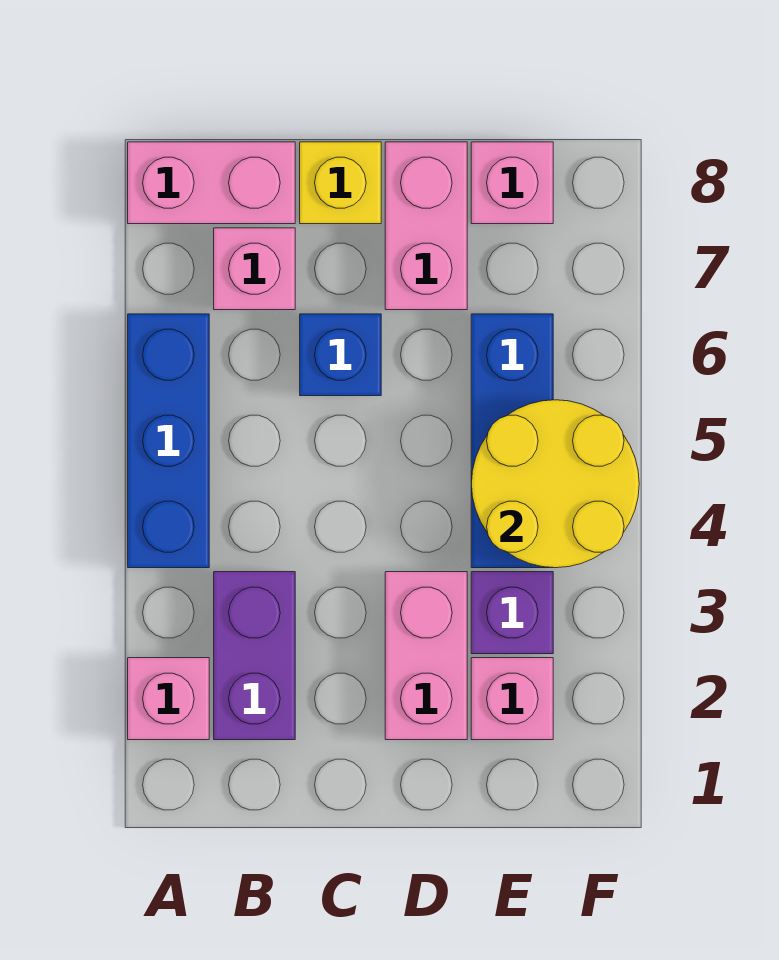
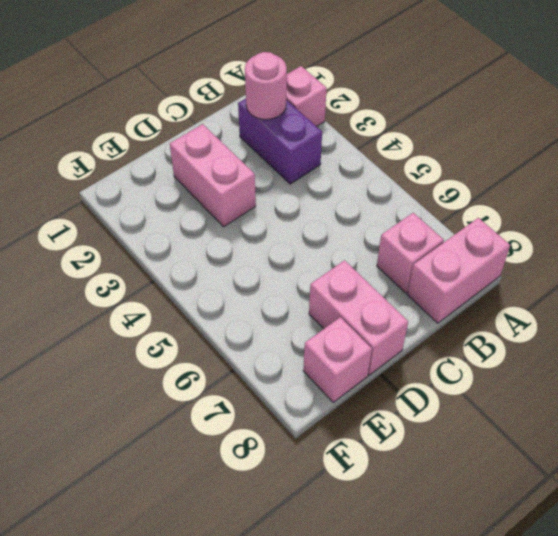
pink round brick B2 level 2 -> none
none -> blue brick A4:A6 level 1
none -> blue brick C6 level 1
none -> yellow brick C8 level 1

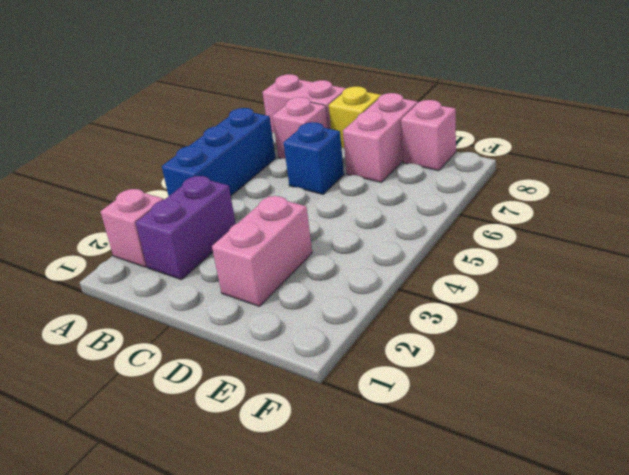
none -> pink brick E2 level 1
none -> purple brick E3 level 1
none -> blue brick E4:E6 level 1

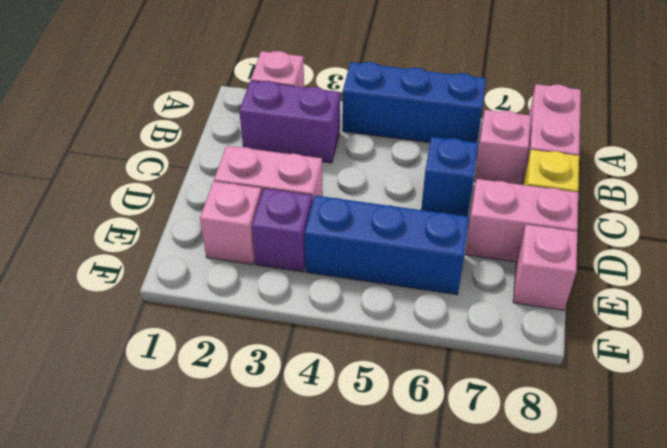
none -> yellow round brick E4:F5 level 2

